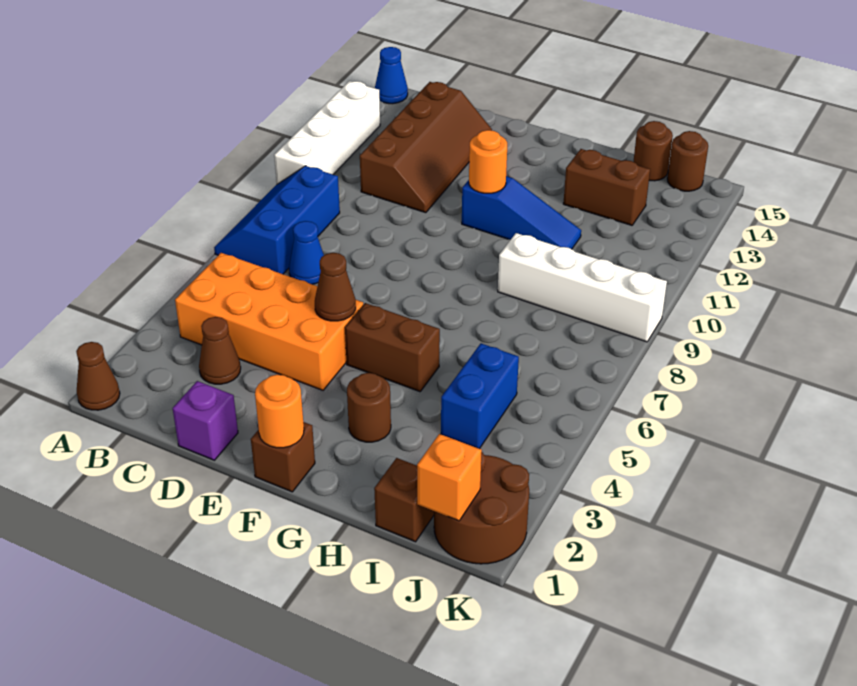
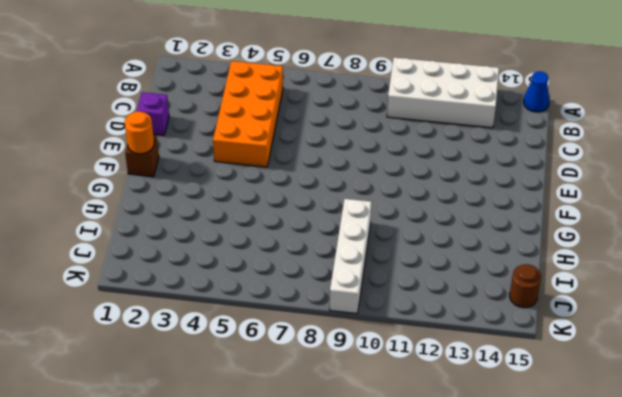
white brick A10:B13 level 1 -> white brick A10:A13 level 1
none -> brown cone A1 level 1
none -> blue slope A7:B9 level 1 top B
none -> brown cone C3 level 1

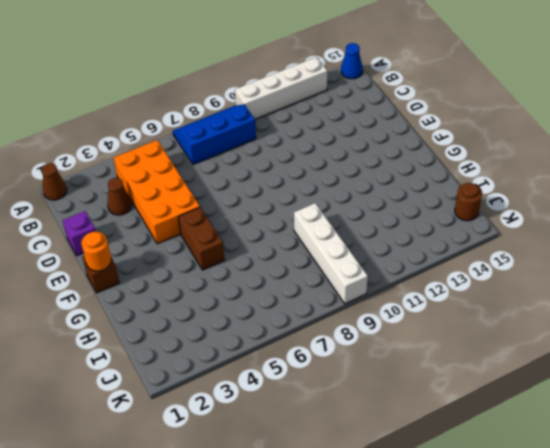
none -> blue cone C7 level 1
none -> brown slope C11:D14 level 1 top C
none -> blue slope F11:H11 level 1 top F

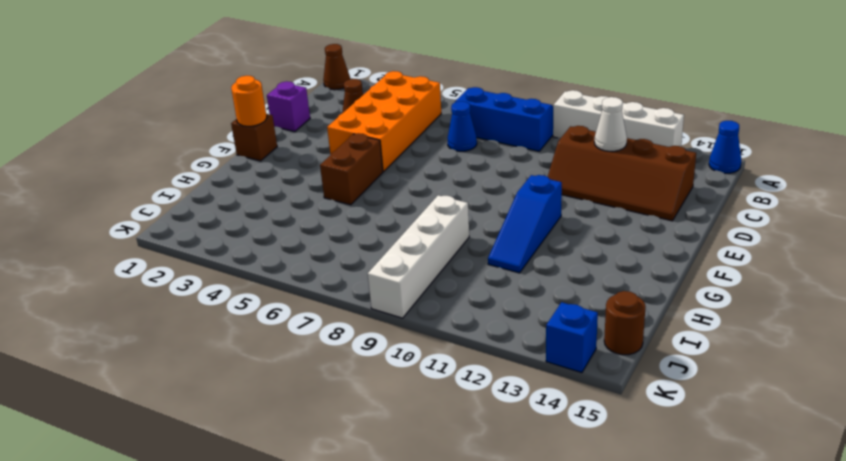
white cone C12 level 2 -> none
blue brick K14 level 1 -> none
none -> brown round brick G3 level 1
none -> brown brick H13:I13 level 1
none -> brown brick I1 level 1

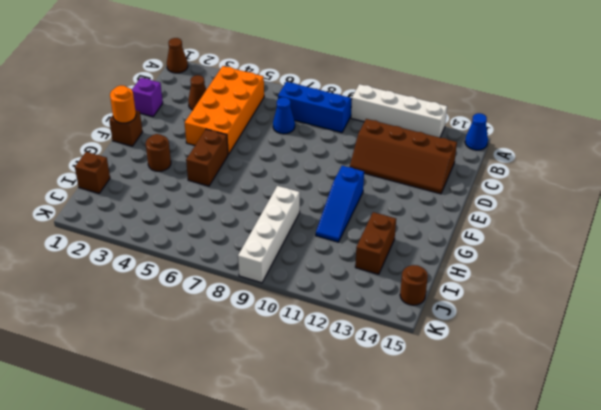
none -> blue brick I4:I5 level 1
none -> brown round brick I15 level 1
none -> brown round brick J1:K2 level 1

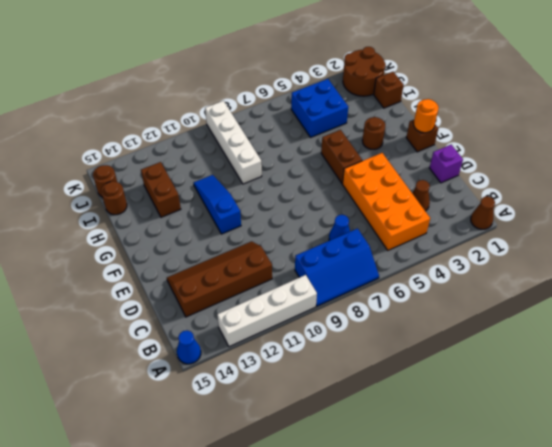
blue brick I4:J5 level 1 -> blue brick I4:I5 level 1
none -> brown cone E5 level 2
none -> orange round brick F11 level 2
none -> orange brick J1 level 2

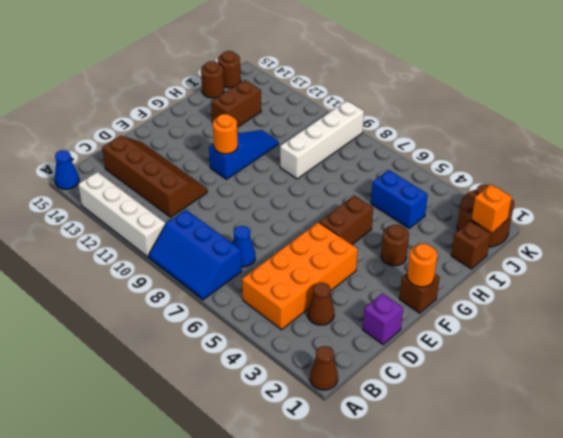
none -> brown cone E5 level 2

